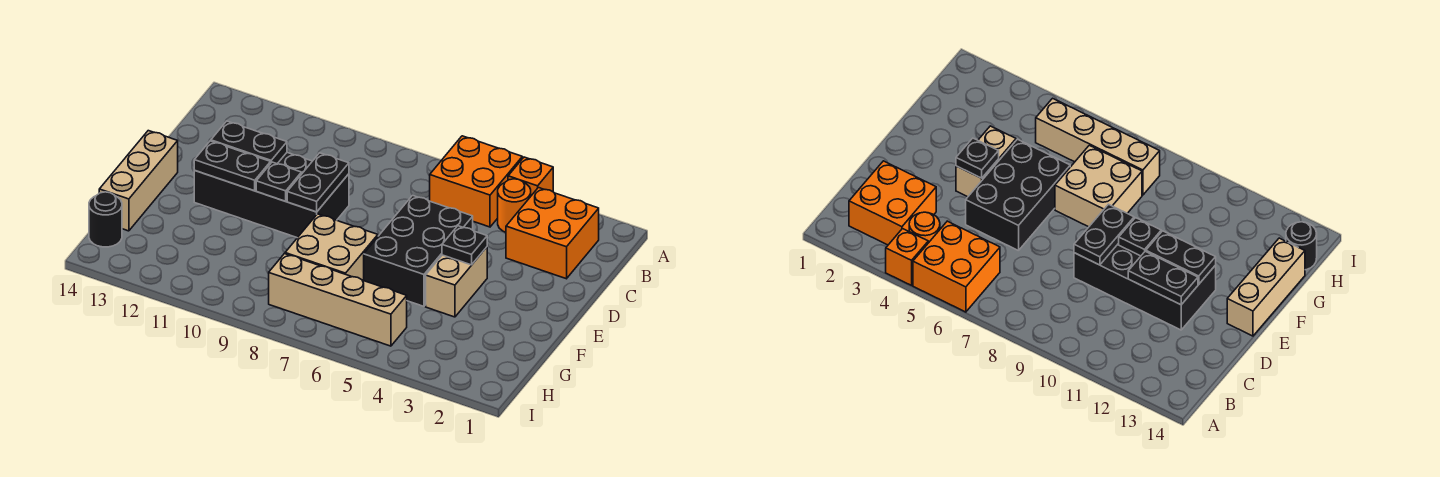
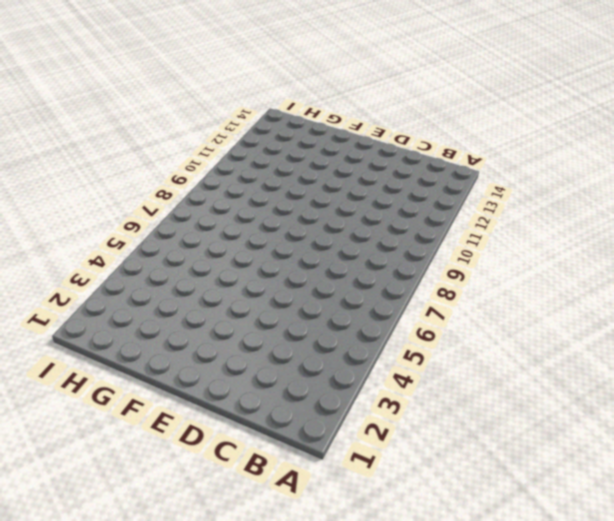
none -> orange brick A4 level 1
none -> orange brick A5:B6 level 1
none -> orange brick B2:C3 level 1

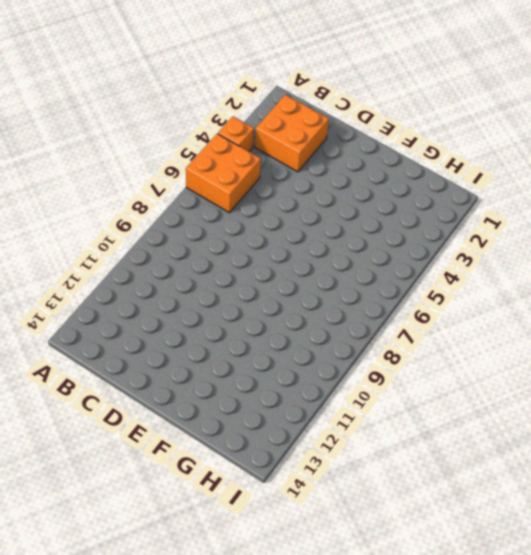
none -> orange round brick B4 level 1
none -> black brick D5:F6 level 1
none -> black brick D9:E12 level 1

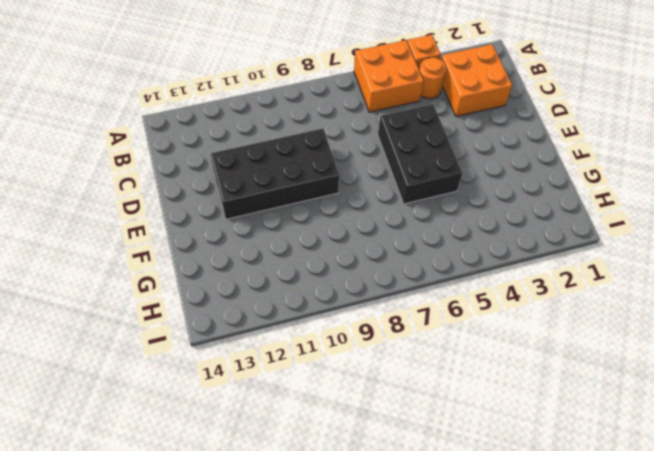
none -> tan brick E4:F4 level 1
none -> tan brick E14:G14 level 1
none -> tan brick F7:G8 level 1

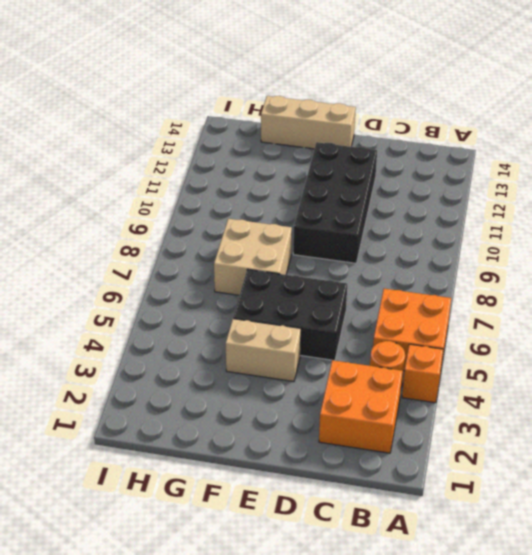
none -> tan brick H5:H8 level 1
none -> black round brick H14 level 1
none -> black plate D9:E9 level 2

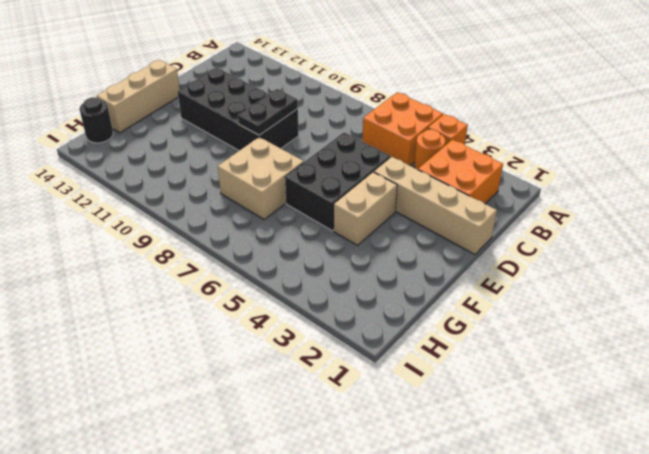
tan brick D1:D4 level 1 -> tan brick H5:H8 level 1
none -> black plate D11:D12 level 2
none -> black plate E4 level 2
none -> black plate E10 level 2

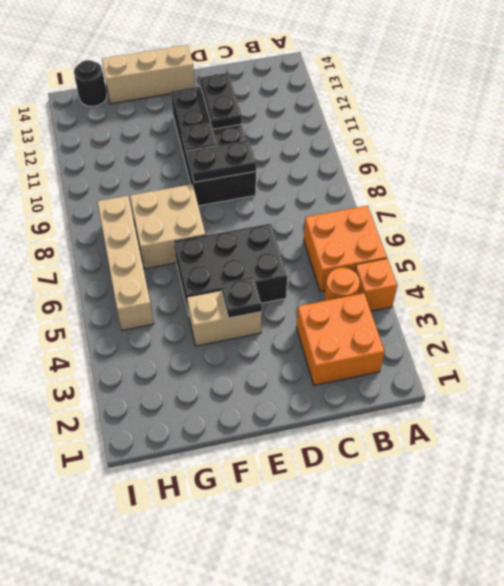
none -> black plate E11:E12 level 2

